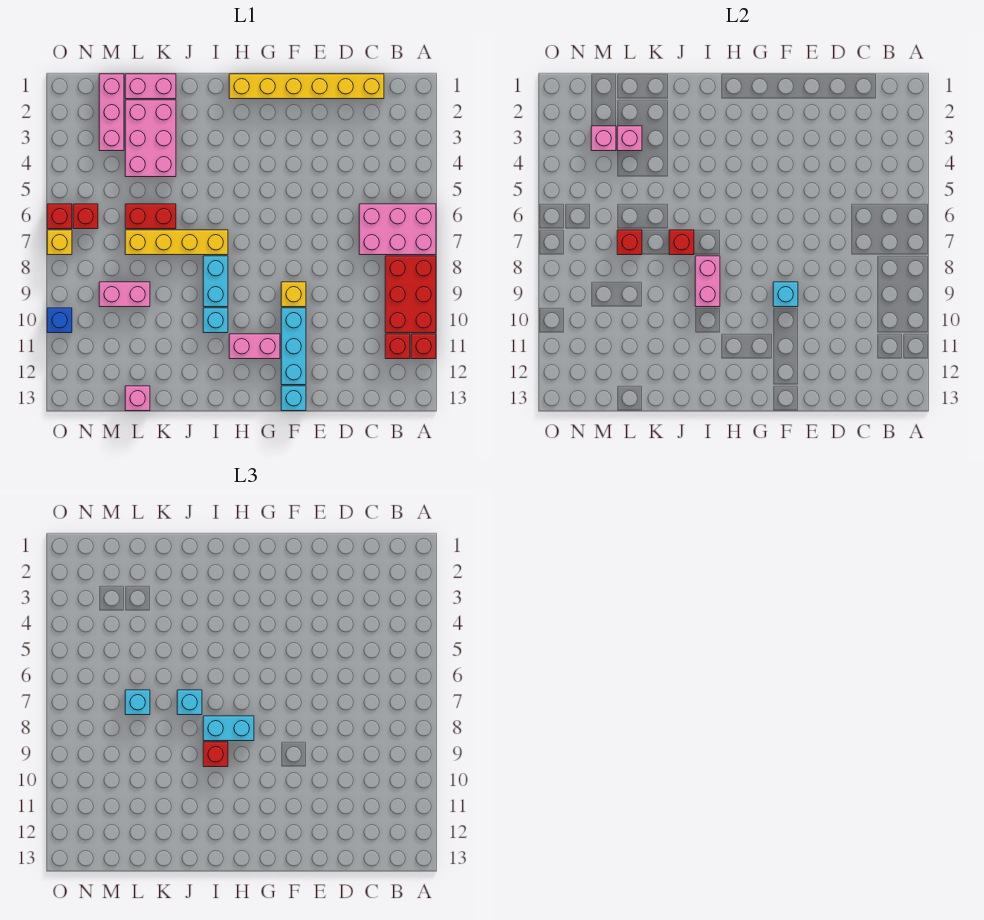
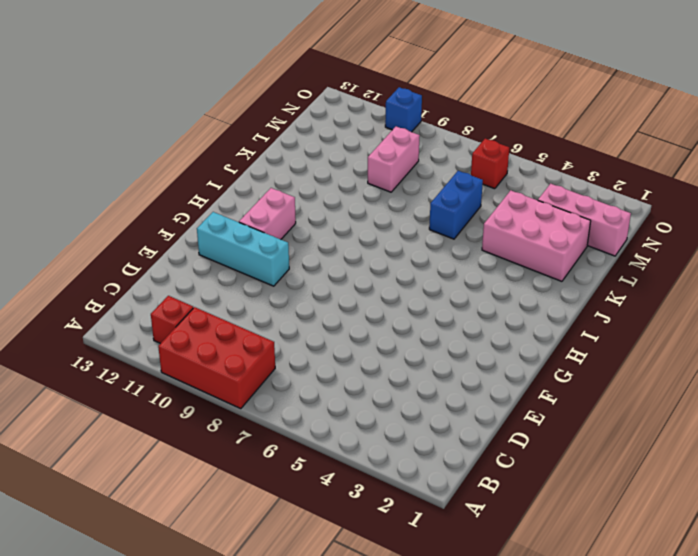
blue brick K6:L6 level 1 -> red brick K6:L6 level 1
none -> pink brick A6:C7 level 1
none -> red brick A11 level 1
none -> yellow brick C1:H1 level 1
none -> yellow brick F9 level 1

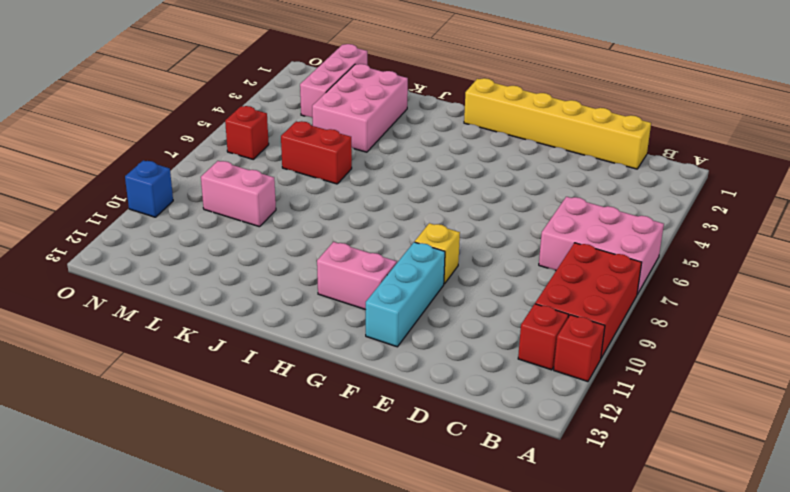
none -> cyan brick F13 level 1
none -> yellow brick I7:L7 level 1
none -> cyan brick I8:I9 level 1
none -> cyan brick I10 level 1

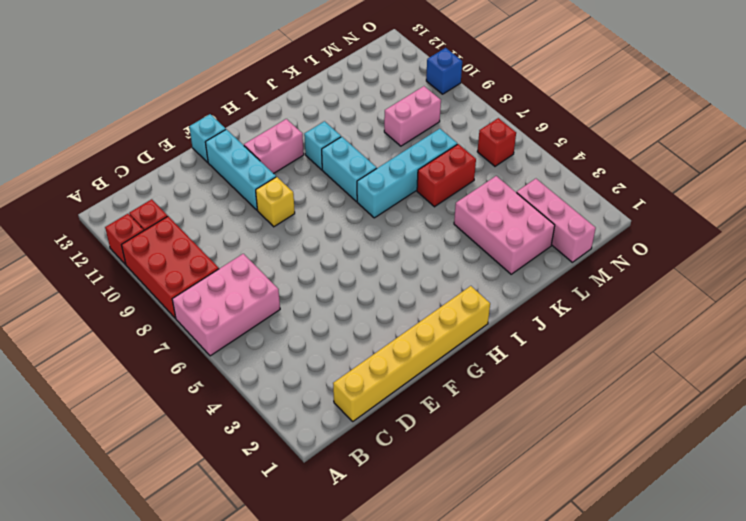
cyan brick I7:L7 level 1 -> yellow brick I7:L7 level 1
none -> pink brick K1:L1 level 1
none -> pink brick L13 level 1
none -> red brick O6 level 1
none -> yellow brick O7 level 1

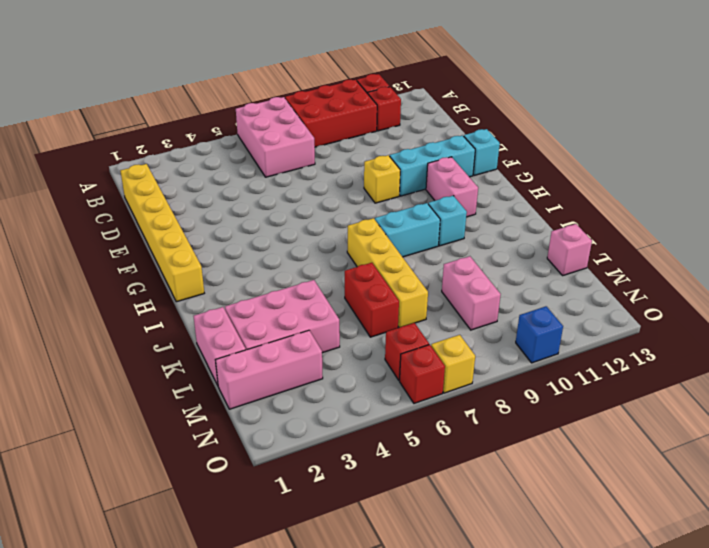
none -> cyan brick F9 level 2
none -> pink brick I8:I9 level 2
none -> red brick J7 level 2
none -> pink brick L3 level 2

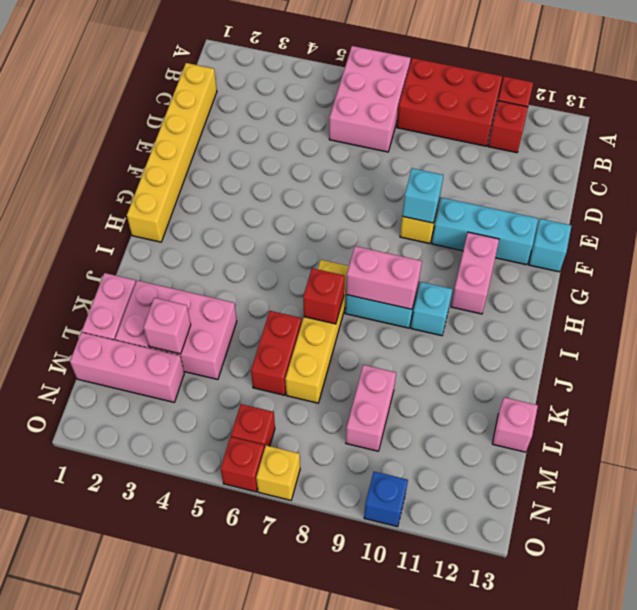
none -> red brick L7 level 2
none -> pink brick M3 level 2
none -> cyan brick H8:I8 level 3
none -> red brick I9 level 3

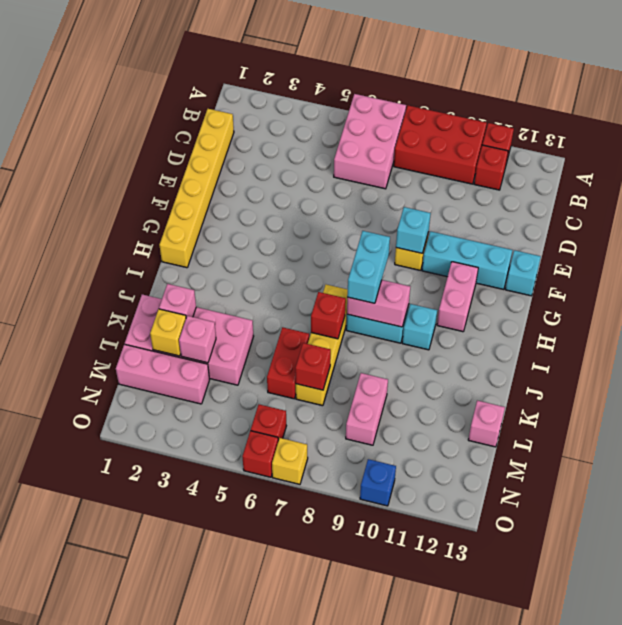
pink brick K2 level 2 -> pink brick M3 level 2
yellow brick L2 level 2 -> none
none -> red brick I9 level 3
none -> cyan brick J7 level 3
none -> cyan brick L7 level 3

